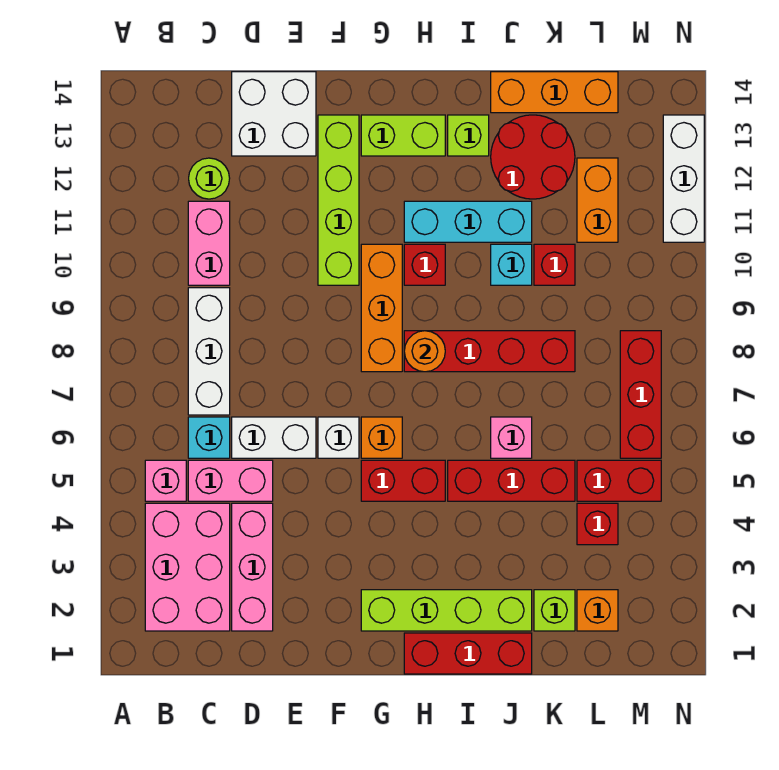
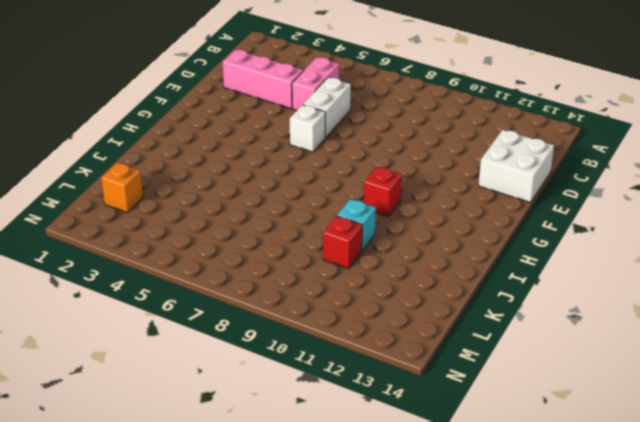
none -> pink brick B2:C4 level 1
none -> pink brick B5 level 1
none -> cyan brick C6 level 1
none -> white brick C7:C9 level 1

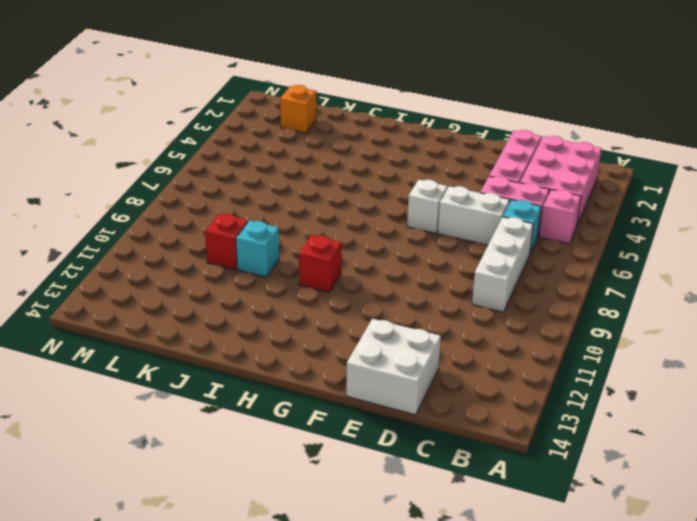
none -> pink brick C10:C11 level 1
none -> lime round brick C12 level 1
none -> lime brick F10:F13 level 1
none -> lime brick G2:J2 level 1

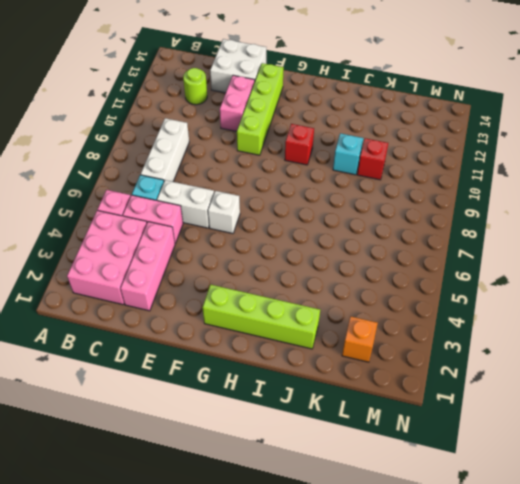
pink brick E11:E12 level 1 -> pink brick C10:C11 level 1
none -> red brick G5:H5 level 1
none -> orange brick G6 level 1
none -> orange brick G8:G10 level 1
none -> lime brick G13:H13 level 1

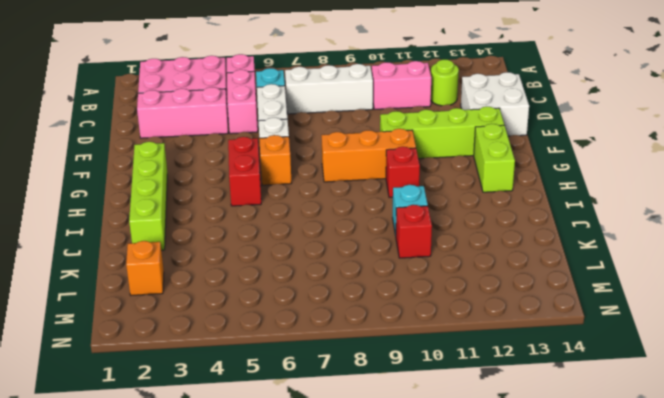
none -> red brick H1:J1 level 1
none -> red brick H8:K8 level 1
none -> cyan brick H11:J11 level 1
none -> red brick I5:K5 level 1

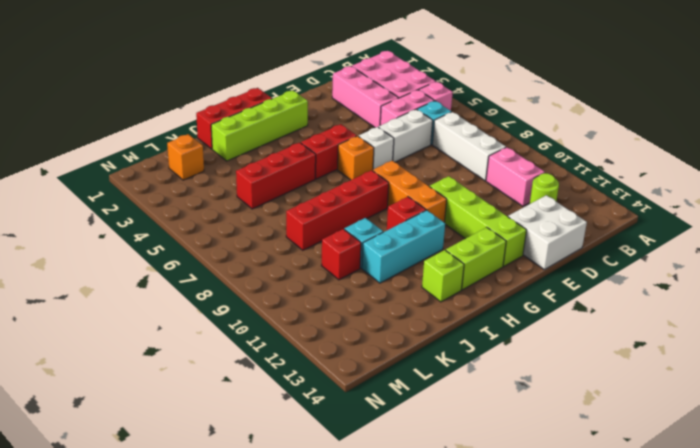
none -> pink brick J6 level 1
none -> red round brick J12:K13 level 1
none -> orange brick J14:L14 level 1
none -> lime brick K2 level 1

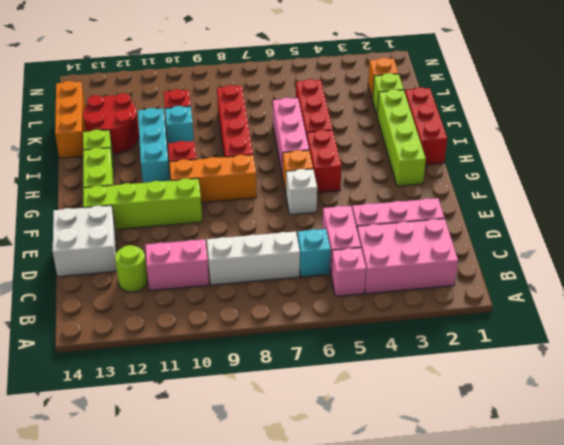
pink brick H6:J6 level 1 -> pink brick J6 level 1
none -> white brick D6:E6 level 1
none -> red brick L4 level 1
none -> red brick L5:M5 level 1
none -> orange brick L11:L12 level 1

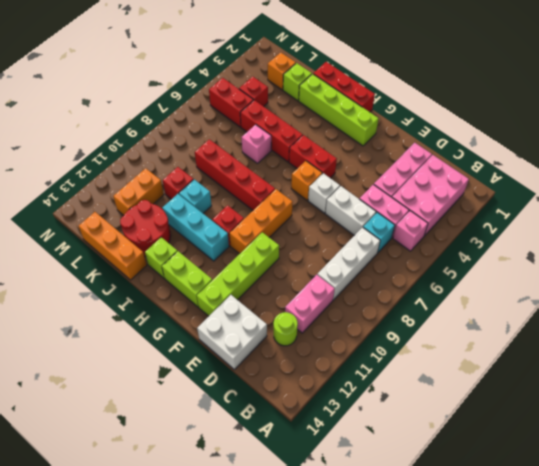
none -> red brick M6:M8 level 1
none -> white brick N11:N13 level 1
none -> orange round brick H8 level 2

